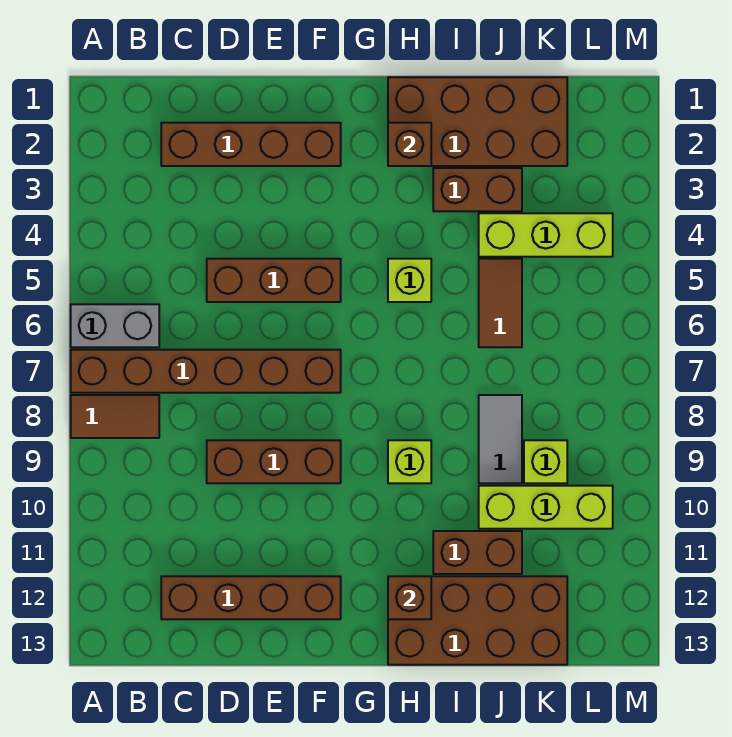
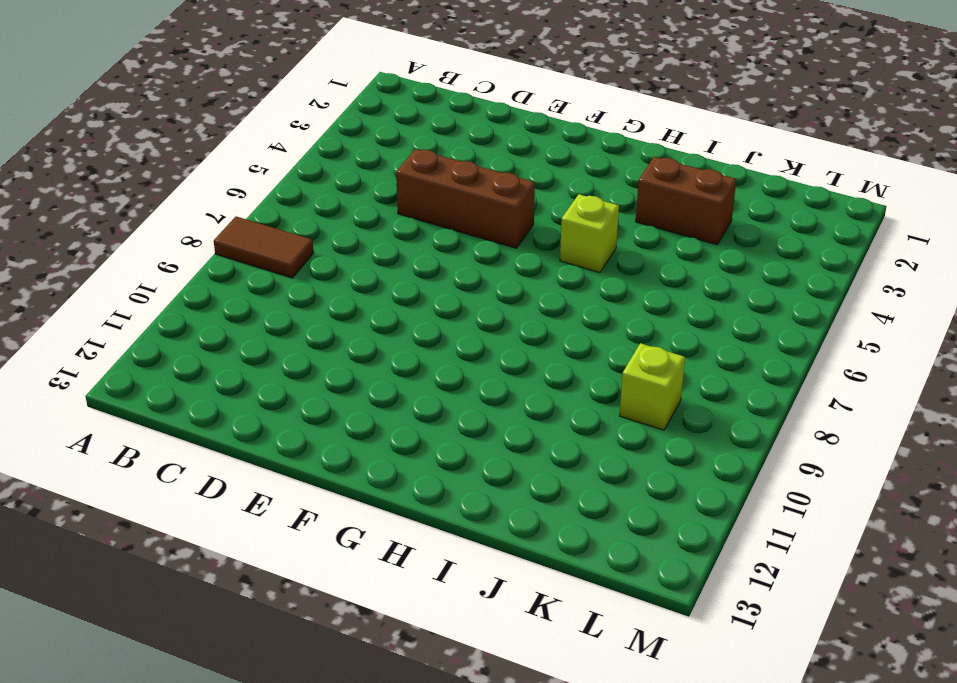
none -> grey brick A6:B6 level 1
none -> brown brick A7:F7 level 1
none -> brown brick C2:F2 level 1

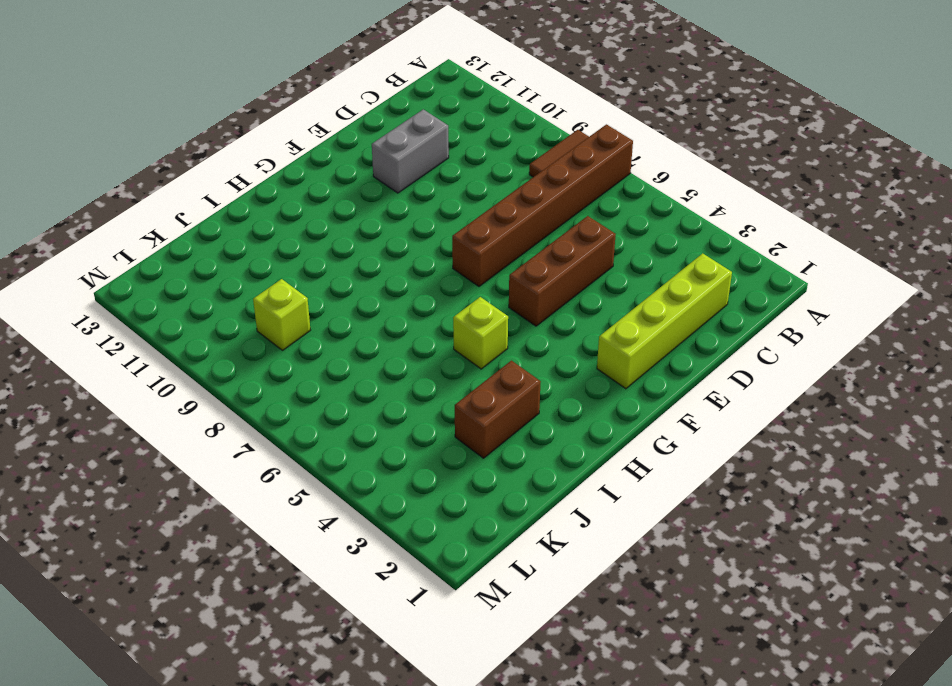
lime brick C2:F2 level 1 -> brown brick C2:F2 level 1
grey brick D11:E11 level 1 -> grey brick A6:B6 level 1
none -> brown brick C12:F12 level 1
none -> brown brick D9:F9 level 1
none -> brown brick H1:K2 level 1

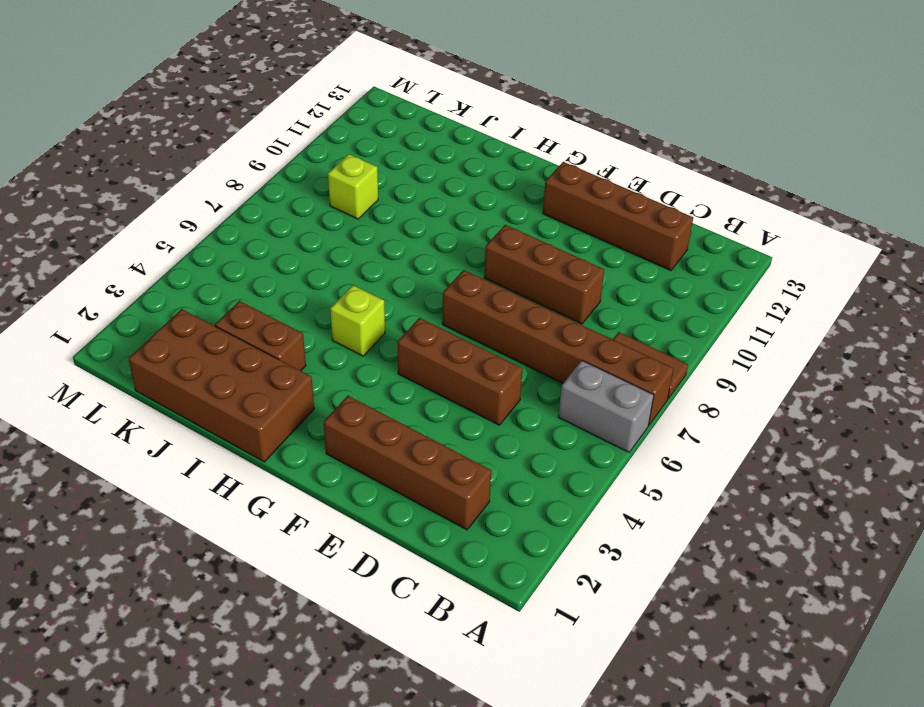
none -> lime brick H9 level 1
none -> brown brick H12:K13 level 1
none -> brown brick I11:J11 level 1

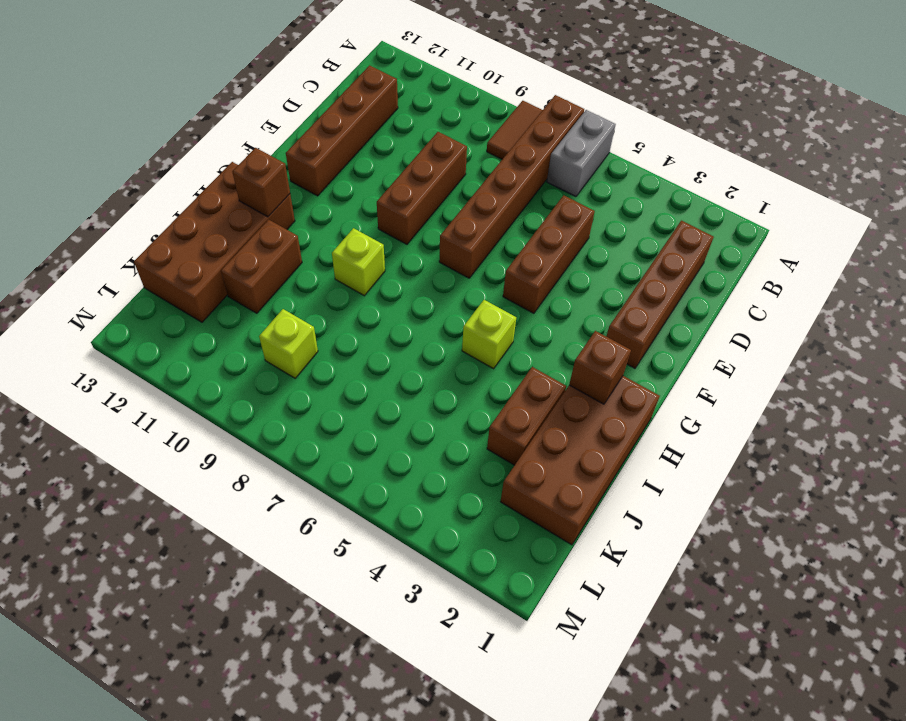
none -> lime brick J4:L4 level 1
none -> brown tile J5:J6 level 1
none -> grey tile J8:J9 level 1

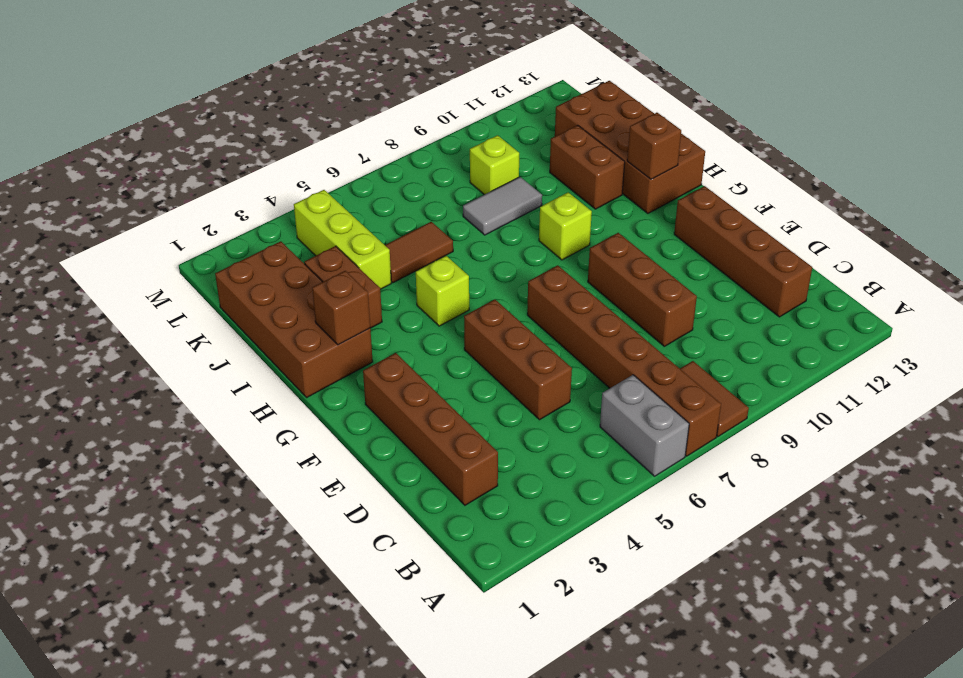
none -> lime brick J10:L10 level 1

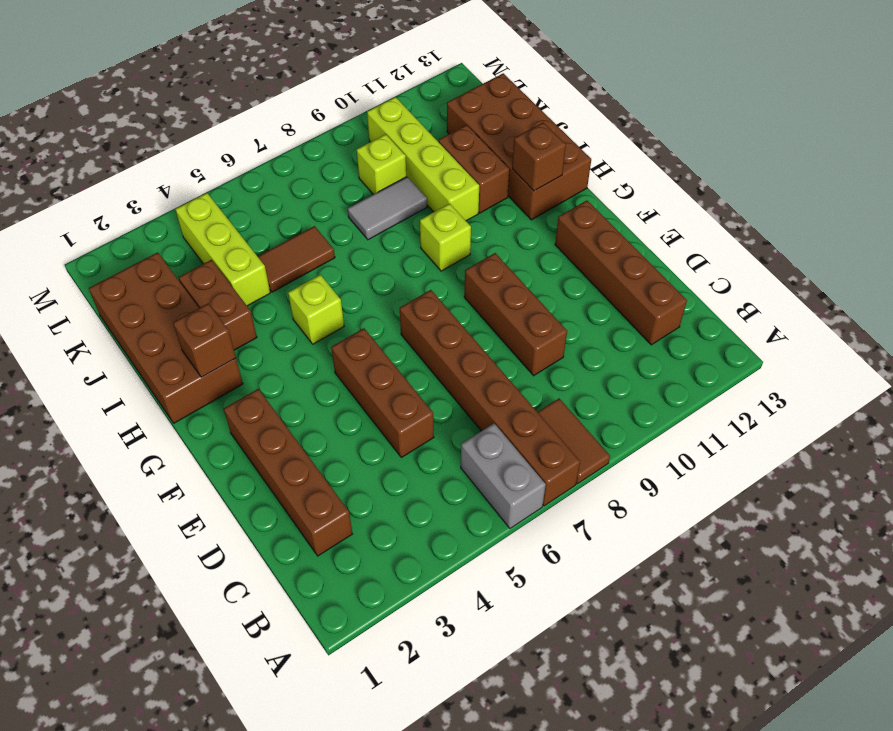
lime brick I10:L10 level 1 -> lime brick J10:L10 level 1

